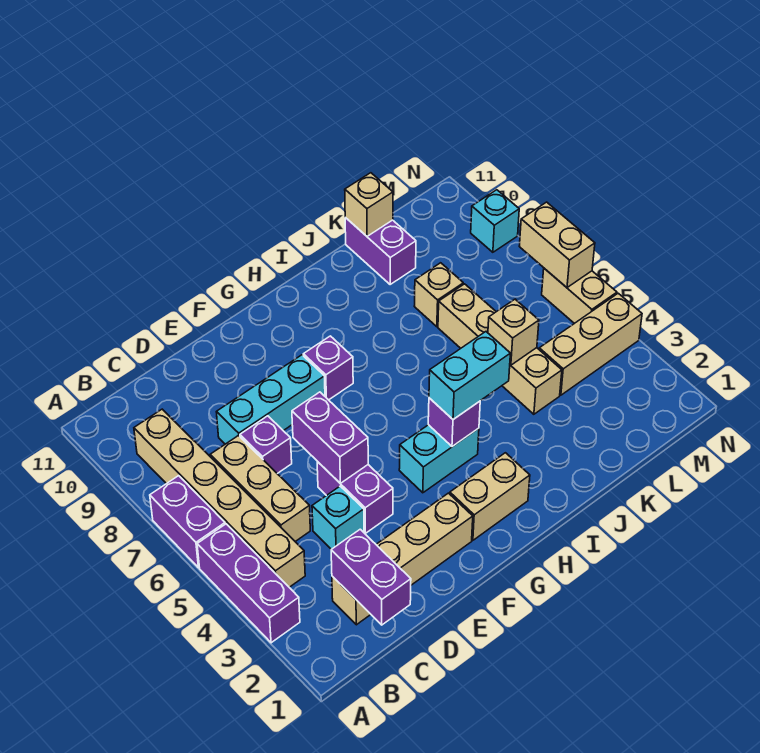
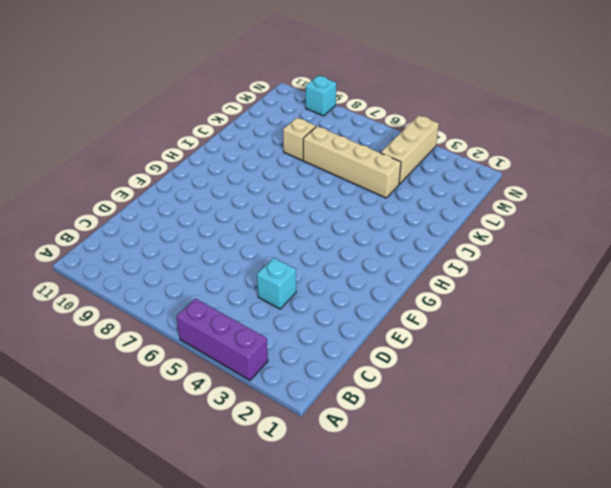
none -> purple brick A6:A7 level 1
none -> tan brick B4:B9 level 1
none -> tan brick C2:F2 level 1

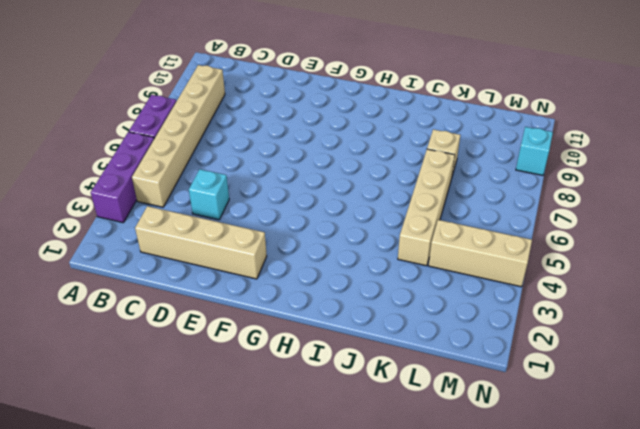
none -> tan brick C5:C7 level 1
none -> purple brick D7 level 1
none -> cyan brick D8:F8 level 1

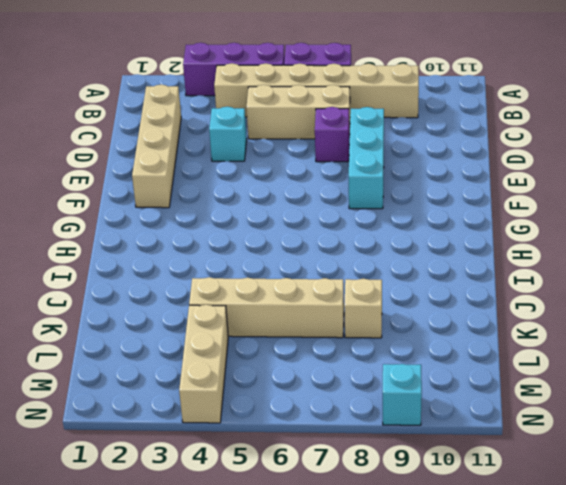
none -> purple brick E4:E5 level 1
none -> tan brick G2:H2 level 1
none -> cyan brick G4:H4 level 1

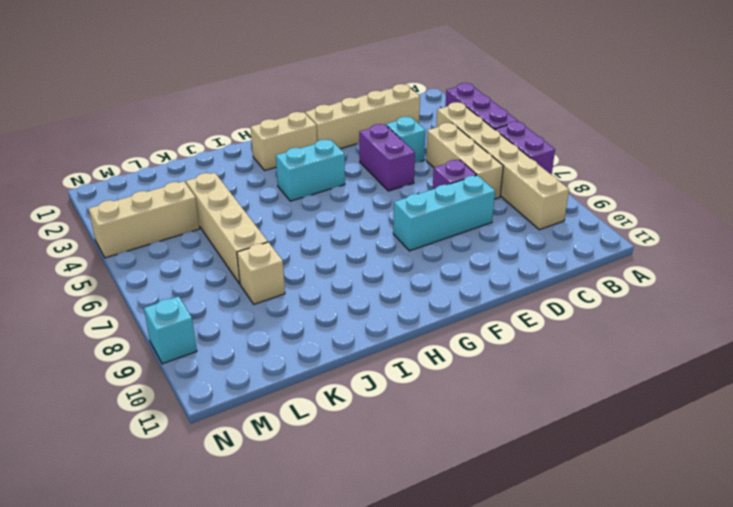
none -> purple brick G8 level 1
none -> purple brick K10:K11 level 1
none -> tan brick N5:N6 level 1

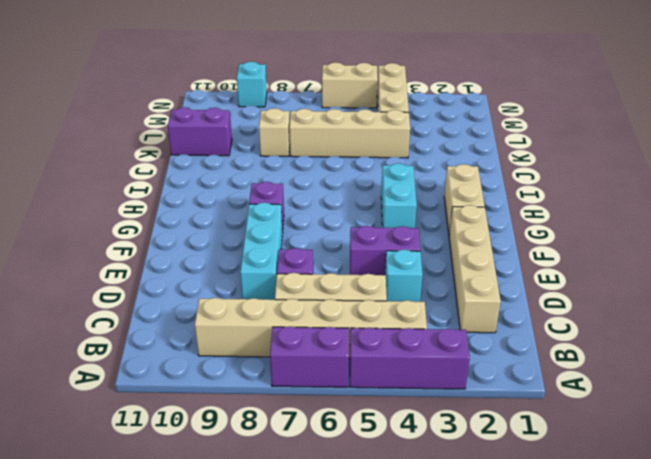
none -> purple brick C1:C2 level 2
none -> purple brick E5:E6 level 2
none -> purple brick H4 level 2

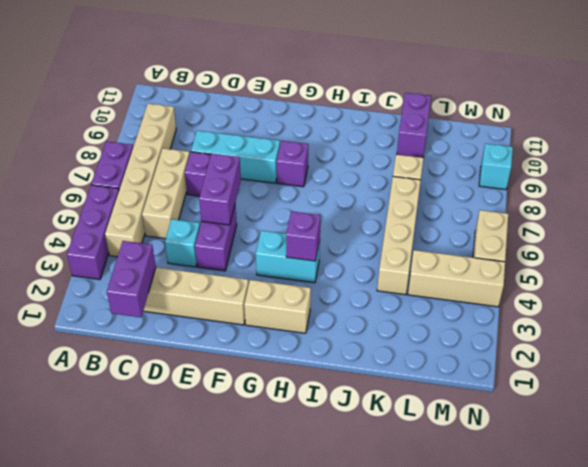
none -> tan brick K5 level 2
none -> tan brick K11 level 2
none -> tan brick N6:N7 level 2

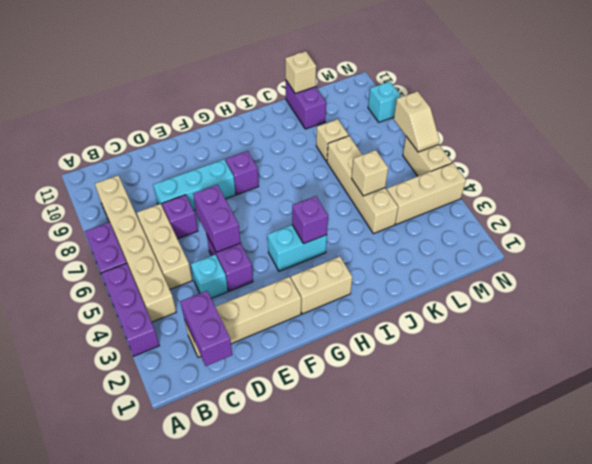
tan slope N6:N7 level 2 top 7 -> tan brick N6:N7 level 2
none -> cyan brick H4:I4 level 3

